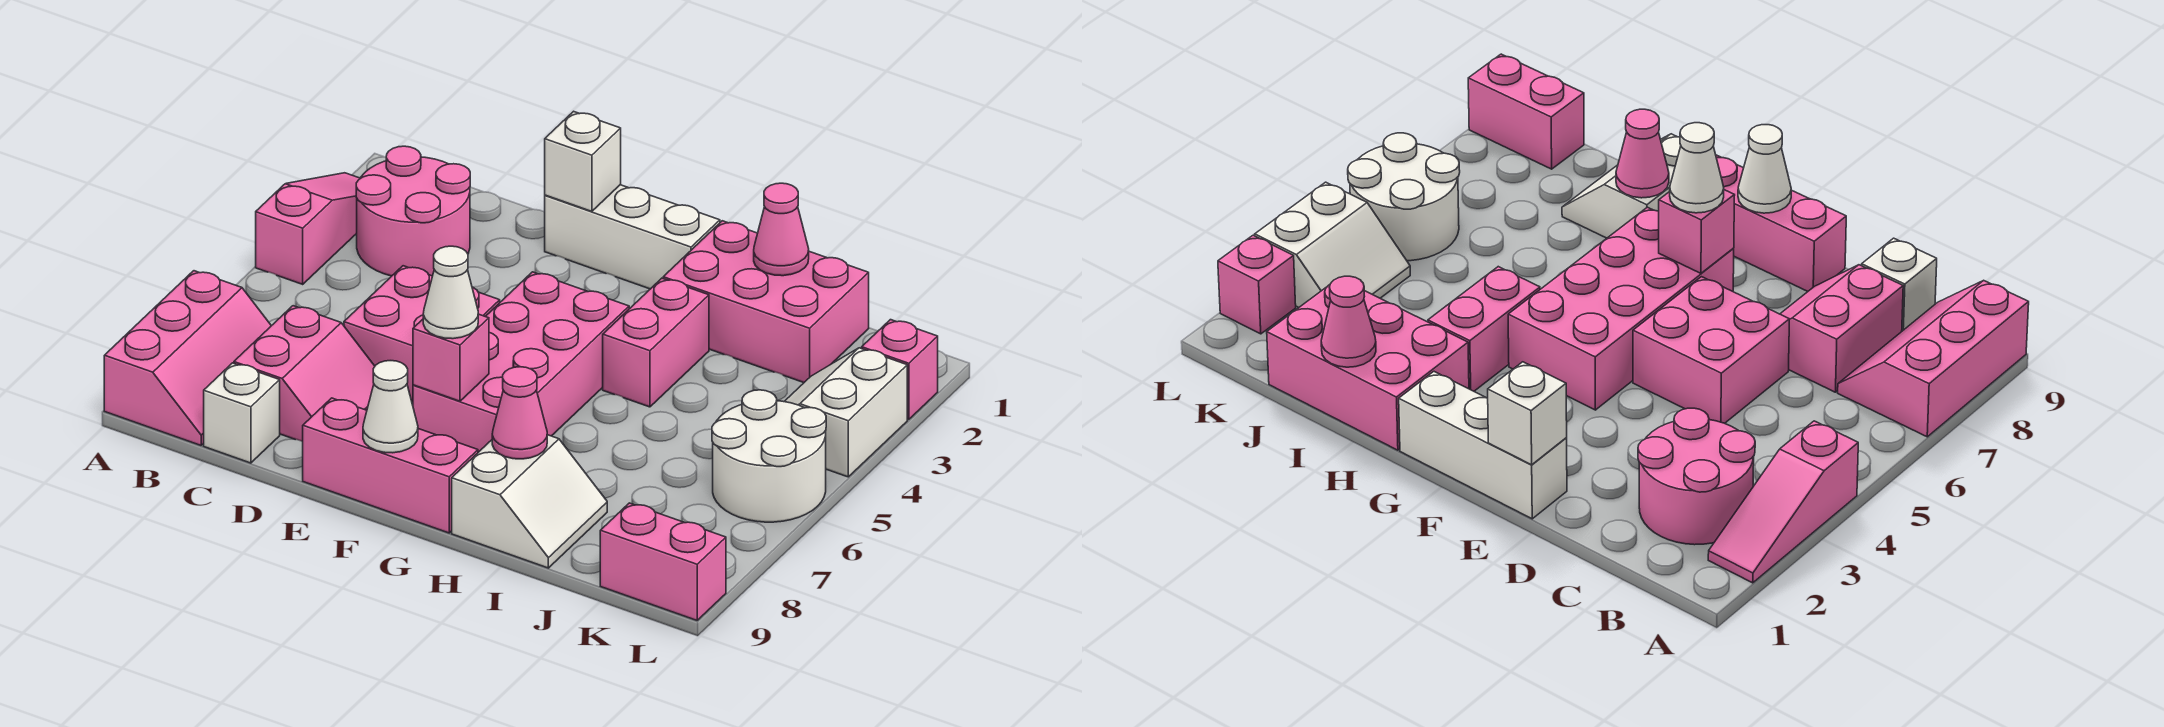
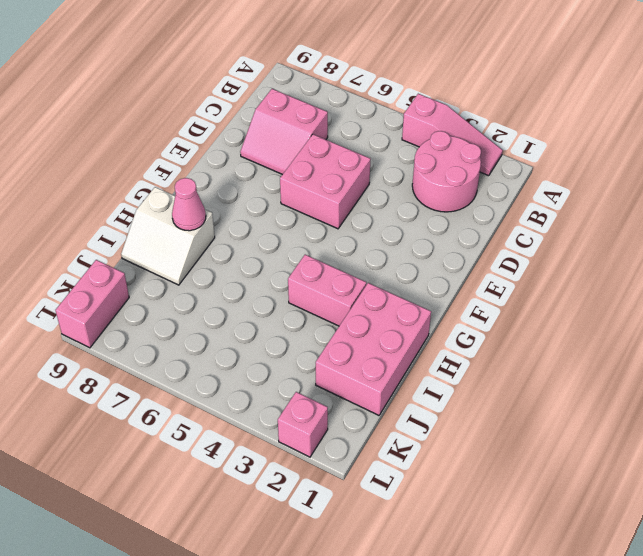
none -> pink slope A7:B9 level 1 top A
none -> white brick C9 level 1
none -> white brick E1:G1 level 1

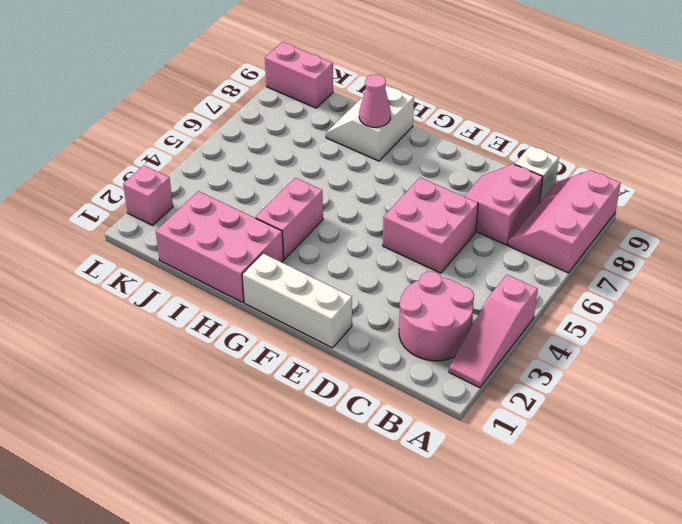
none -> pink brick E9:G9 level 1
none -> pink brick F4:G7 level 1
none -> white slope K3:L4 level 1 top L

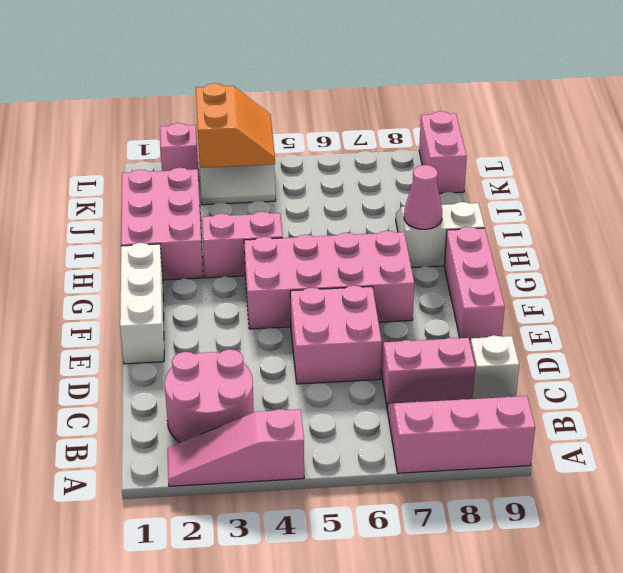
orange slope K3:L4 level 2 top 3 -> none
none -> white round brick K5:L6 level 1
none -> white brick E1 level 2
none -> pink brick F7 level 2

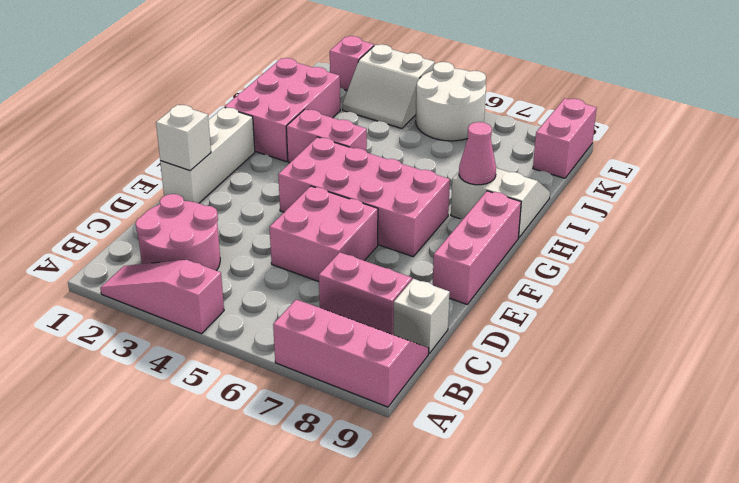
none -> pink brick F7 level 2
none -> white cone F9 level 2
none -> pink cone I1 level 2

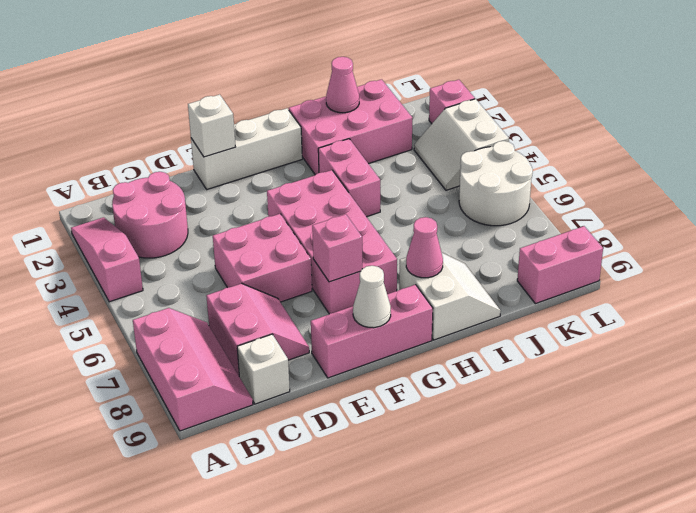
none -> white cone F7 level 3

